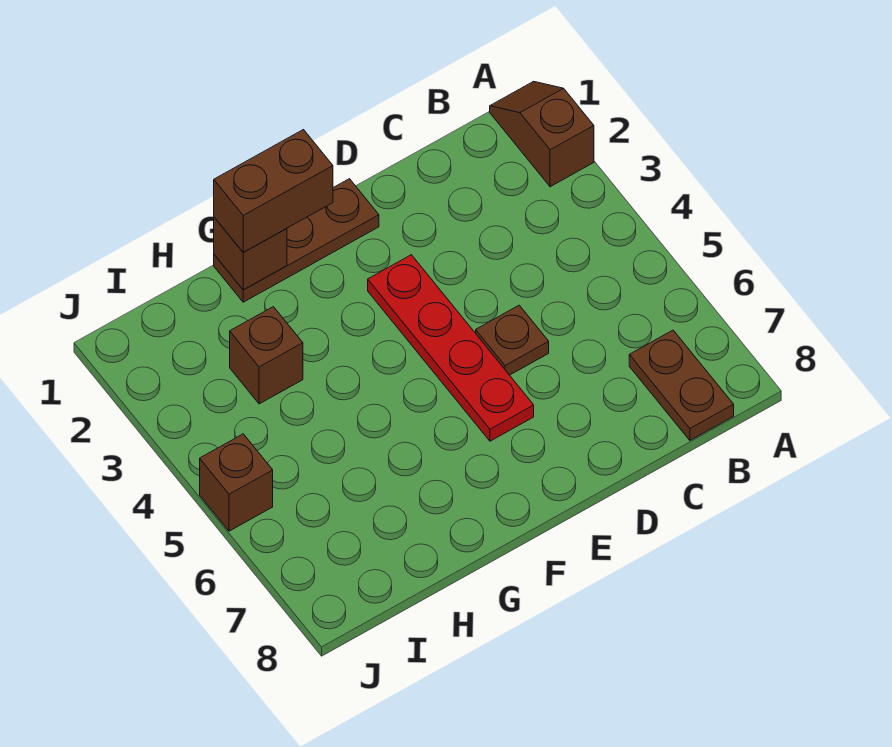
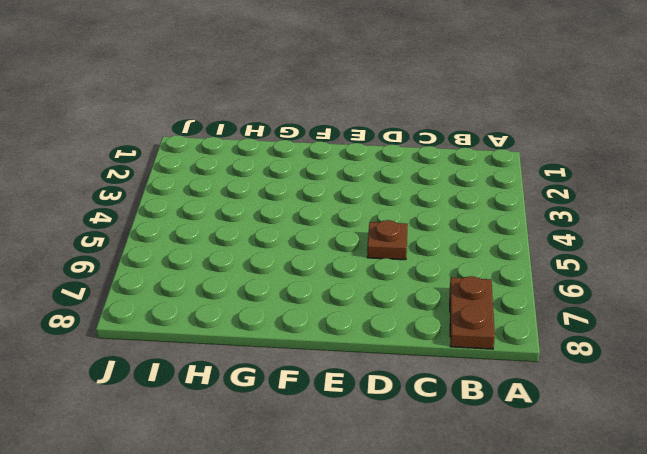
none -> brown slope A1:A2 level 1 top 2
none -> brown plate E1:G1 level 1

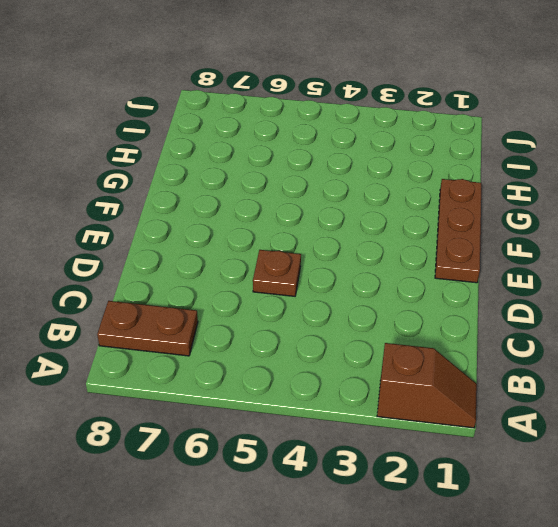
none -> red plate E3:E6 level 1
none -> brown brick H3 level 1

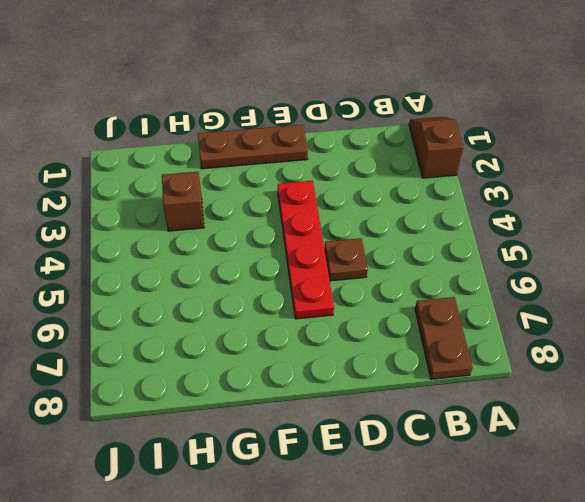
none -> brown brick J5 level 1
none -> brown brick G1 level 2

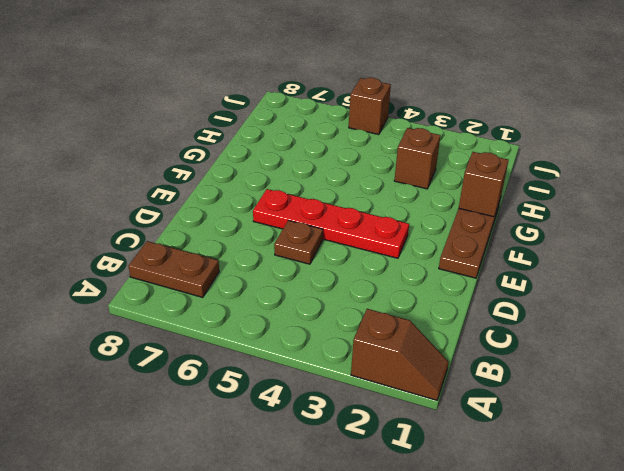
none -> brown brick F1:G1 level 3

